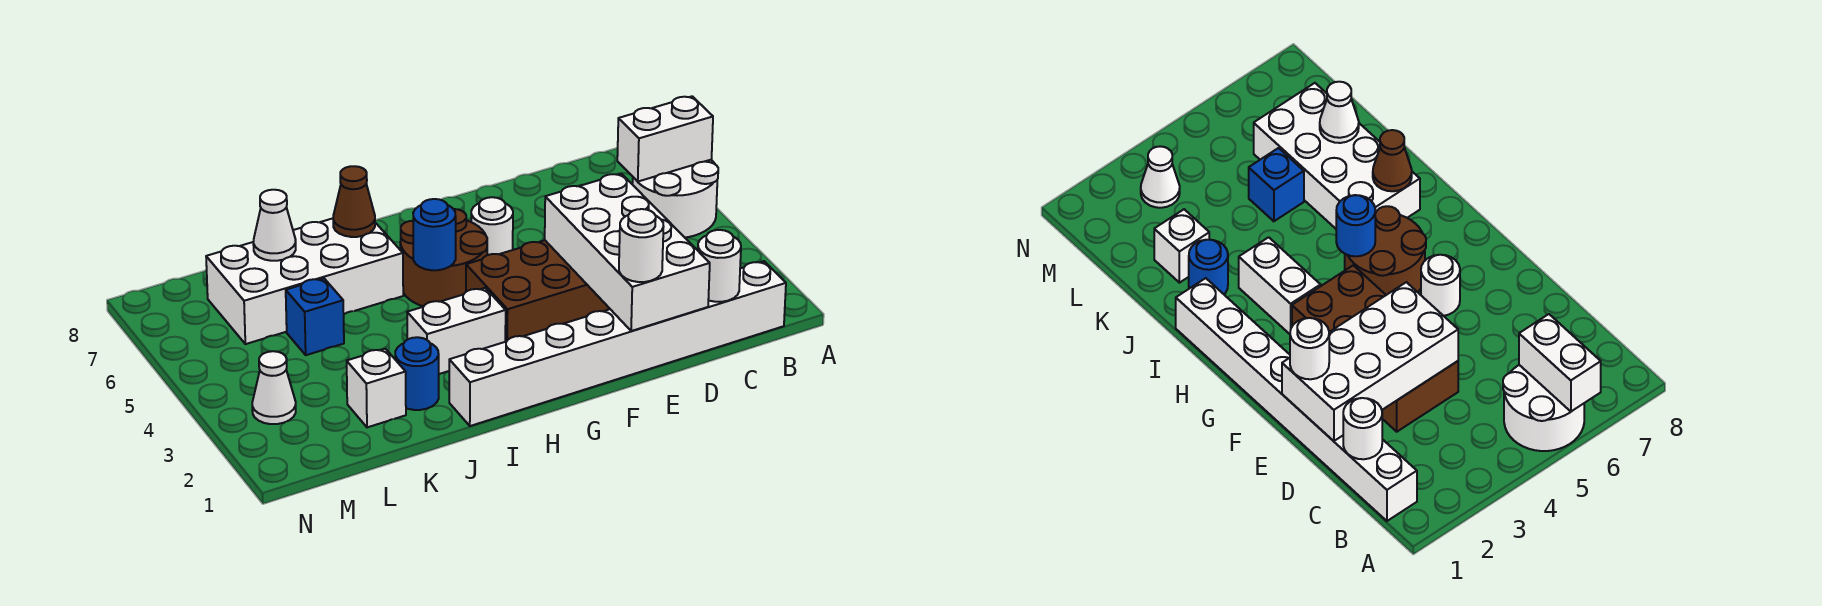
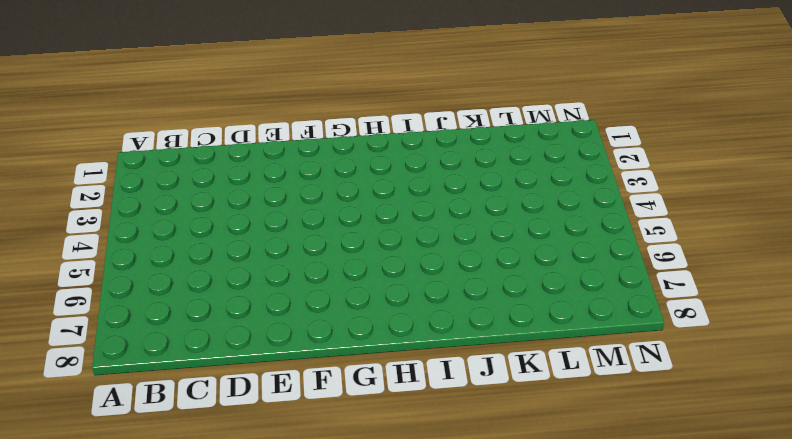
none -> white round brick A5:B6 level 1
none -> white brick B1:I1 level 1
none -> brown brick D3:G4 level 1

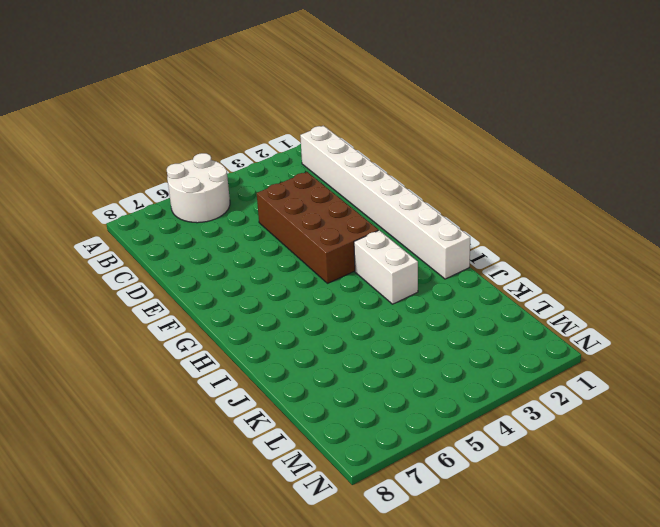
none -> white round brick F6 level 1
none -> brown round brick G5:H6 level 1
none -> white brick I6:L7 level 1

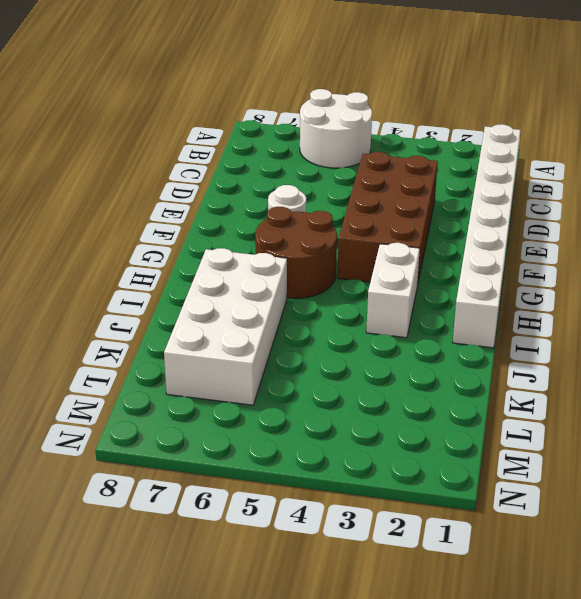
none -> blue round brick J2 level 1
none -> white brick K2 level 1
none -> blue brick K5 level 1

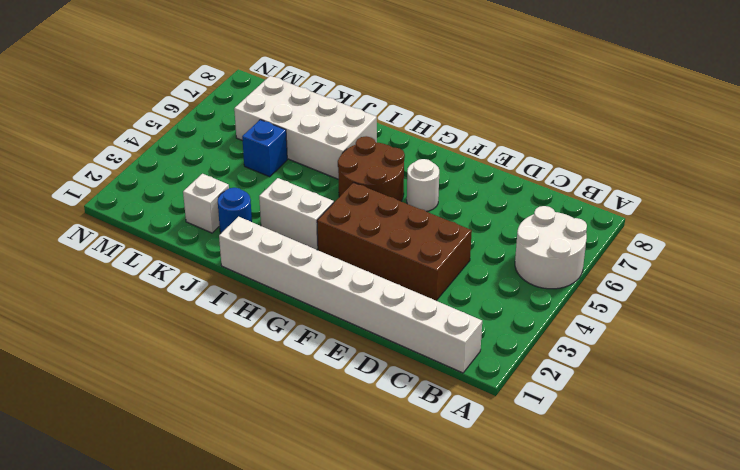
none -> white cone M3 level 1
none -> white brick A6:B6 level 2
none -> white round brick C1 level 2

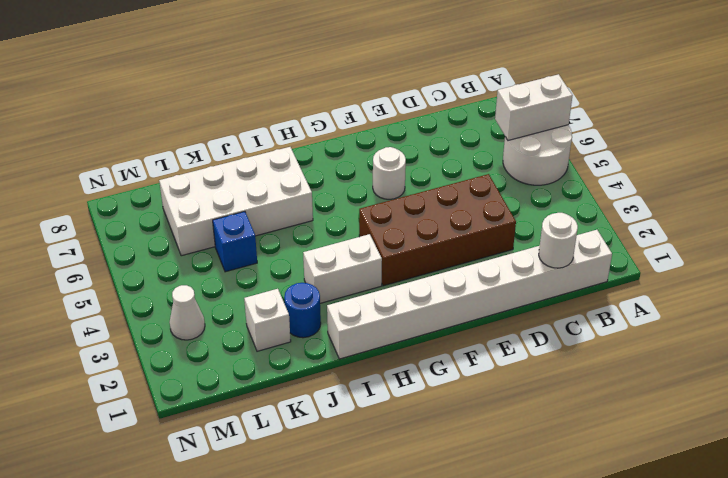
none -> brown round brick G5:H6 level 1
none -> white brick D1:E4 level 2
none -> blue round brick H5 level 2

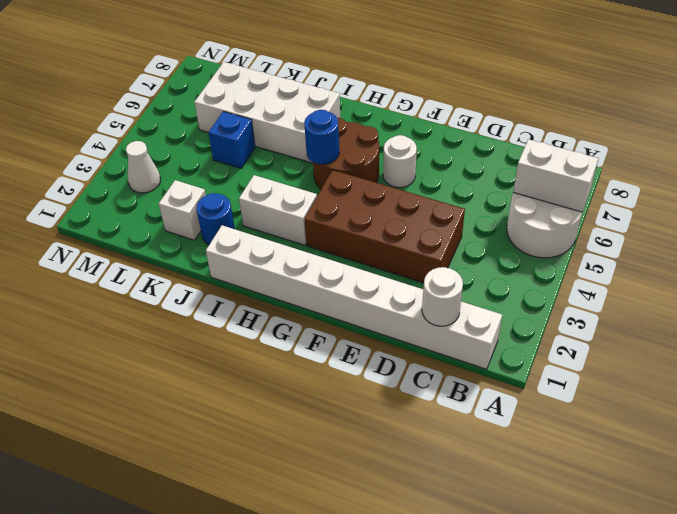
none -> white brick D1:E4 level 2
none -> brown cone I7 level 2
none -> white cone K7 level 2

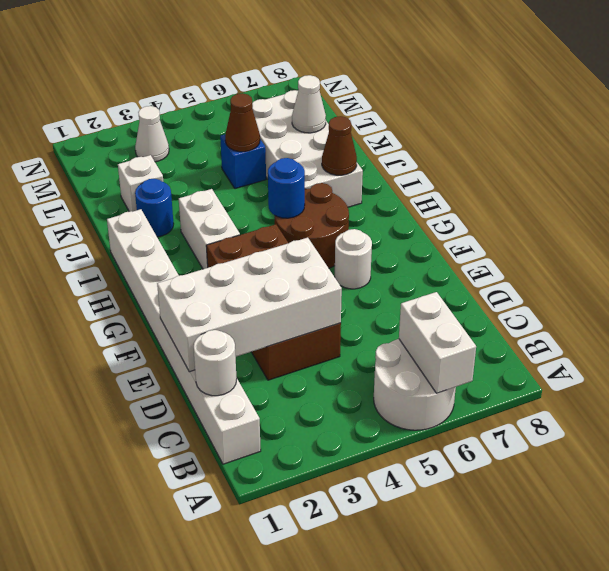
brown cone K5 level 2 -> none
none -> white round brick E1 level 3

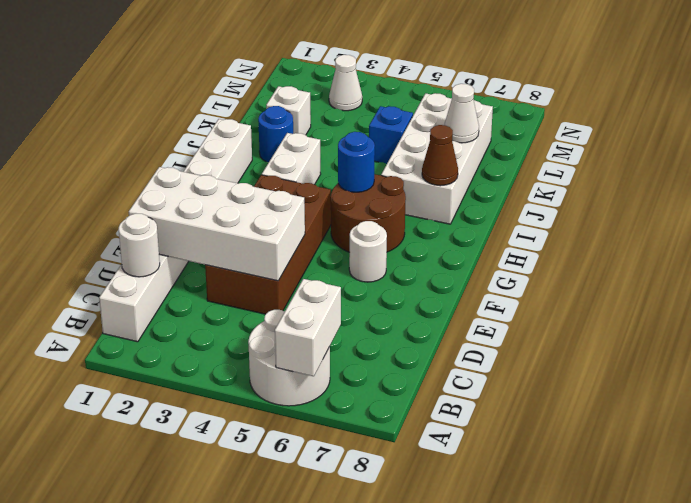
none -> white round brick E1 level 3

